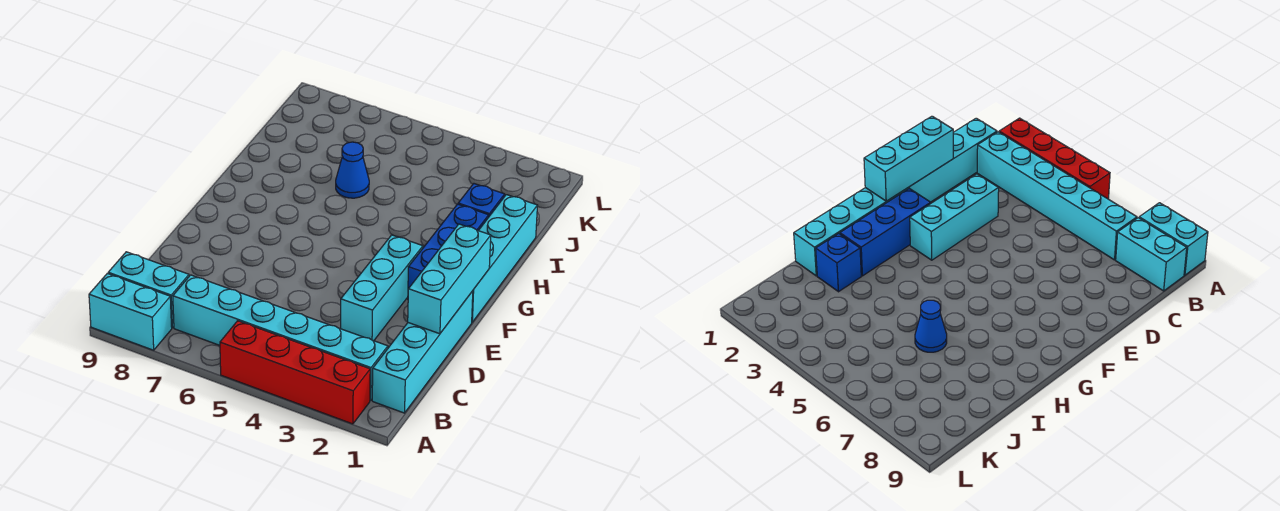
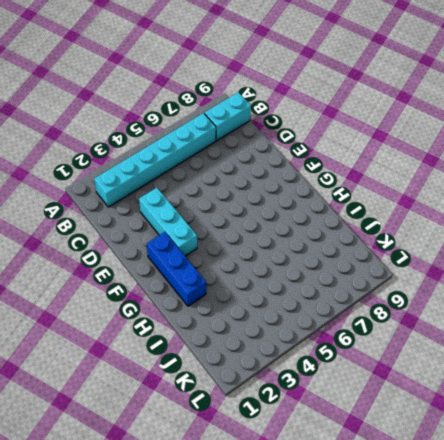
none -> red brick A2:A5 level 1
none -> cyan brick A8:A9 level 1

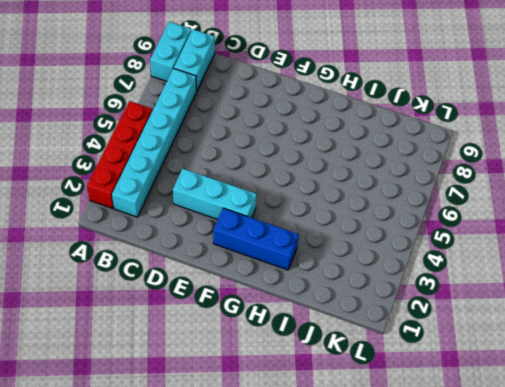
none -> cyan brick B1:E1 level 1
none -> cyan brick F1:I1 level 1

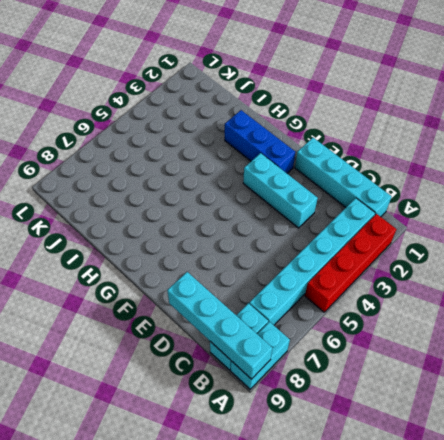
cyan brick A9:D9 level 2 -> cyan brick F1:I1 level 1
none -> blue brick I2 level 1
none -> blue cone I6 level 1

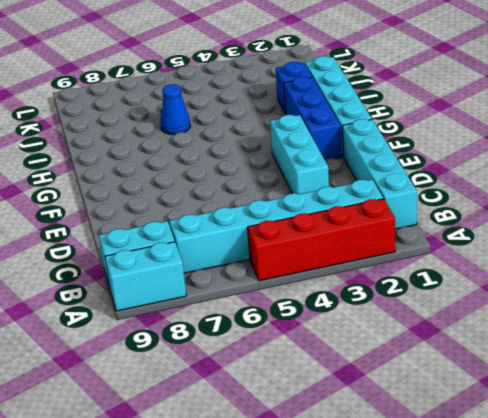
none -> cyan brick D1:F1 level 2

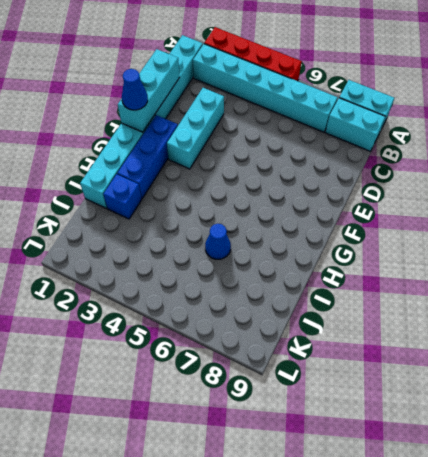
blue cone F1 level 3 -> none

